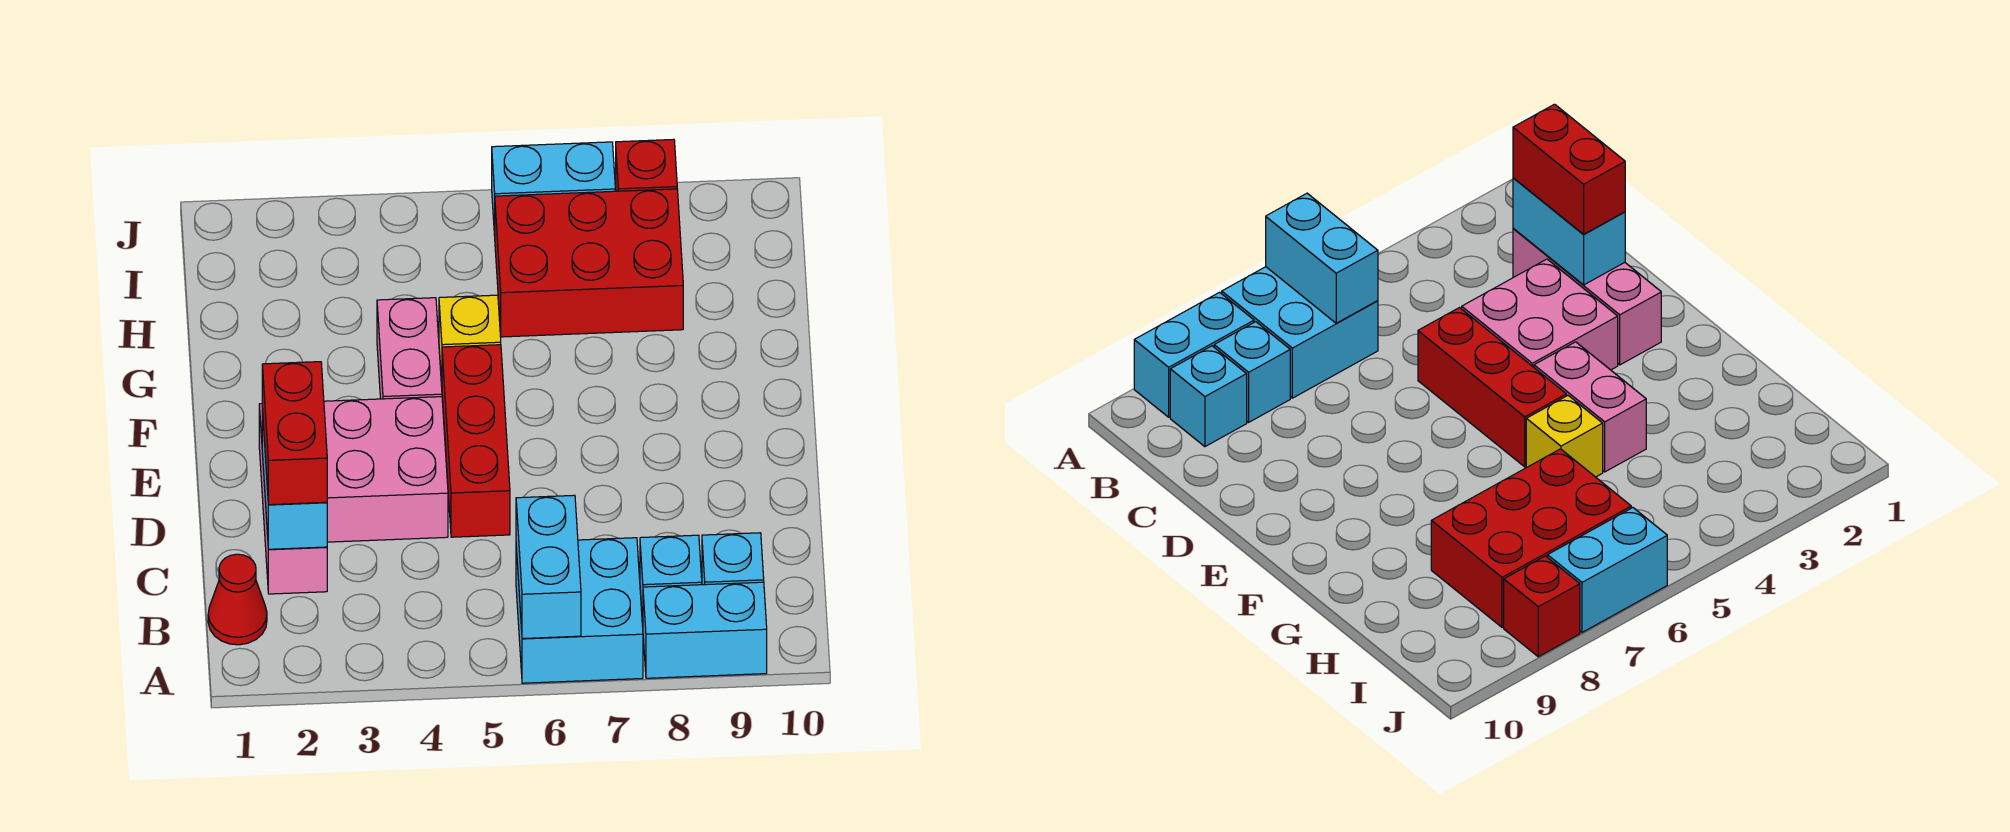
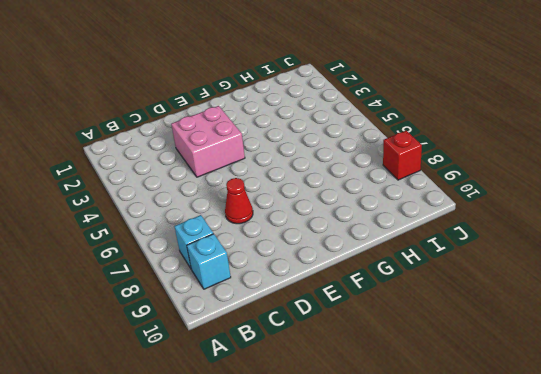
red cone D7 level 1 -> red cone B1 level 1
none -> cyan brick A6:B7 level 1
none -> cyan brick A8:A9 level 1
none -> pink brick C2:E2 level 1

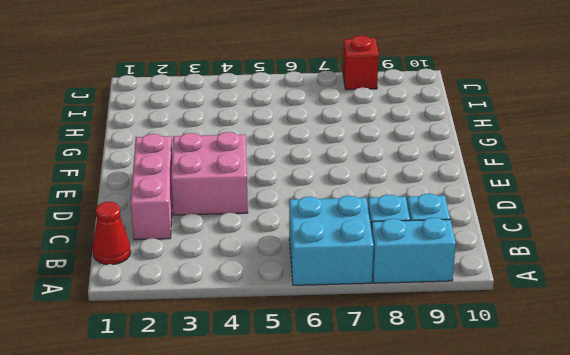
none -> red brick D5:F5 level 1
none -> pink brick F4:G4 level 1
none -> yellow brick G5 level 1

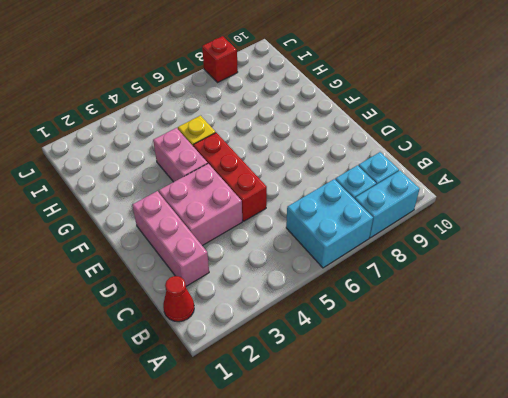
none -> red brick H6:I8 level 1
none -> cyan brick J6:J7 level 1
none -> cyan brick A6:B6 level 2

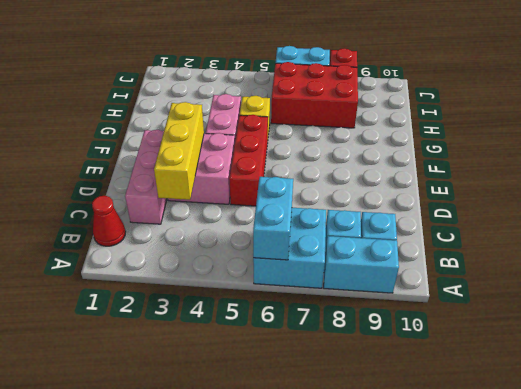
yellow brick C3:E3 level 2 -> none
none -> cyan brick C2:D2 level 2
none -> red brick C2:D2 level 3

